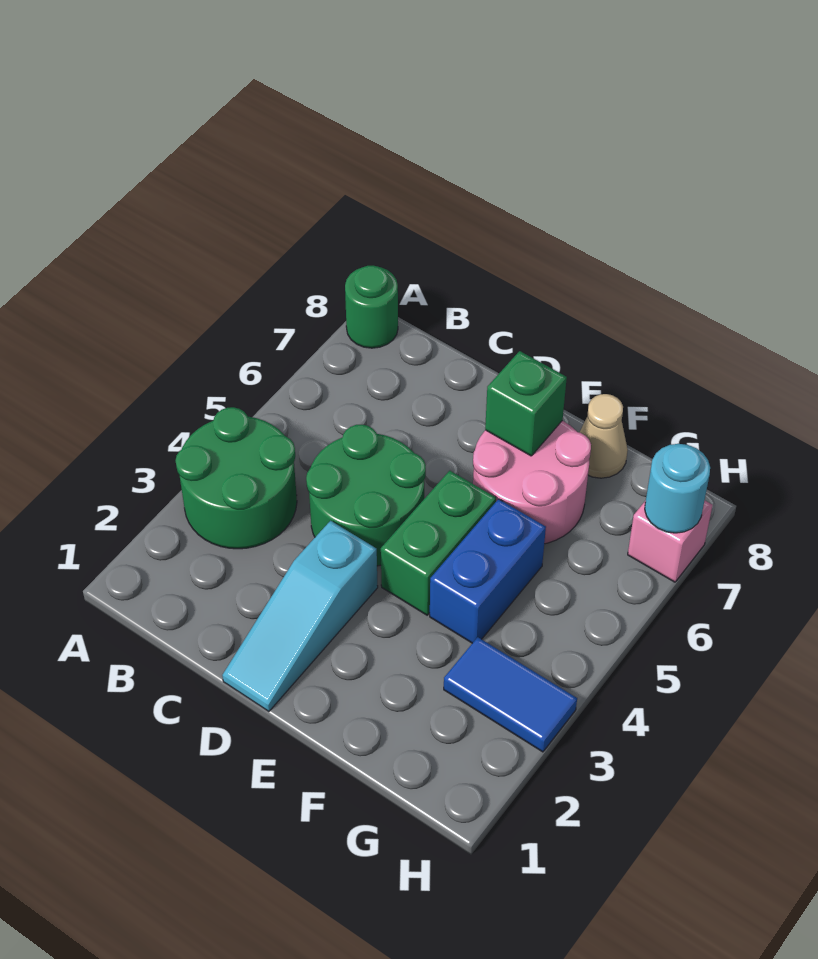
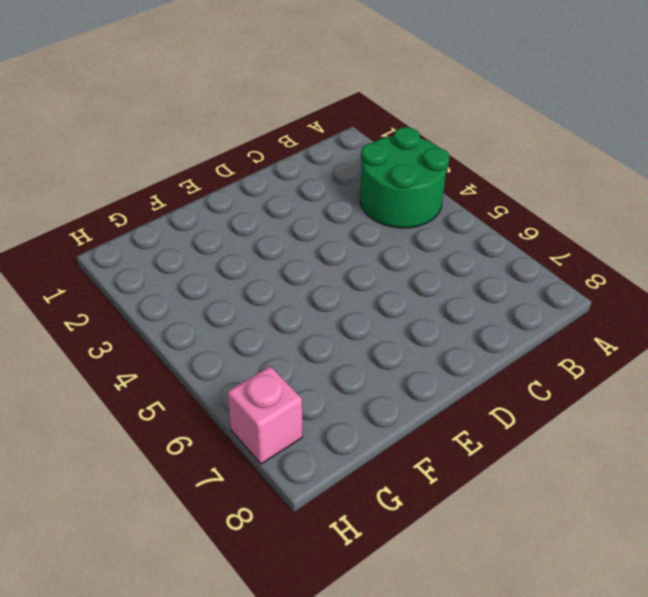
none -> green round brick A8 level 1
none -> green round brick C4:D5 level 1
none -> cyan slope D1:D3 level 1 top 3

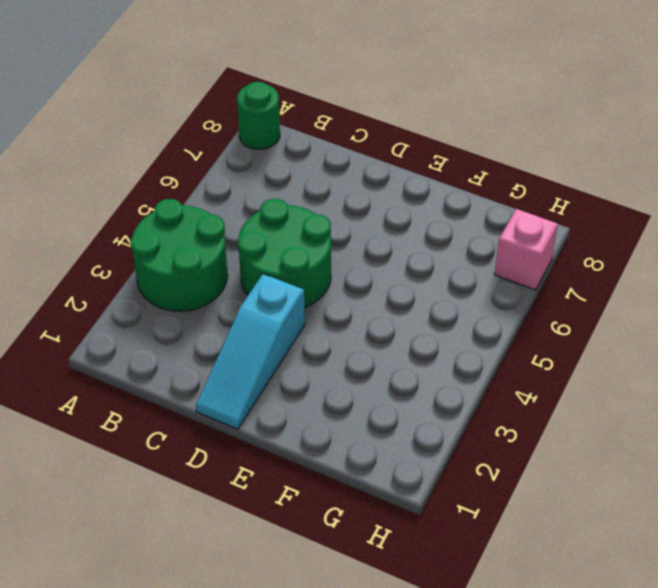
none -> green brick E4:E5 level 1
none -> pink round brick E6:F7 level 1
none -> blue brick F4:F5 level 1

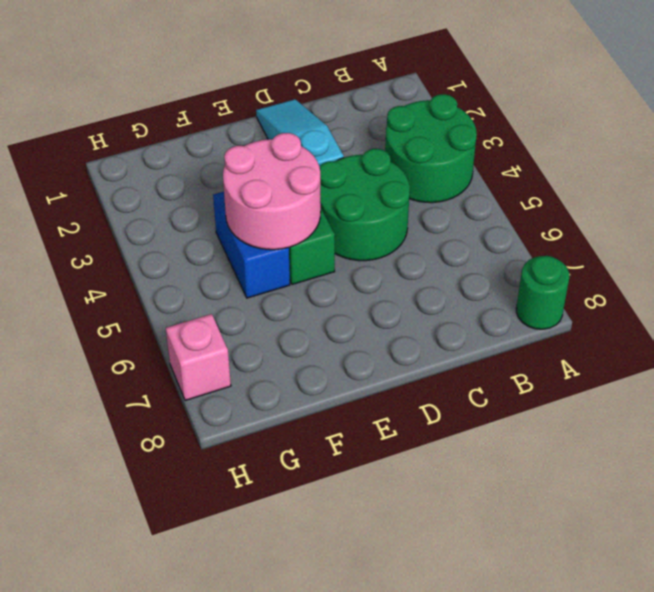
pink round brick E4:F5 level 2 -> pink round brick E6:F7 level 1
none -> tan cone F8 level 1
none -> blue tile G3:H3 level 1
none -> green brick E7 level 2

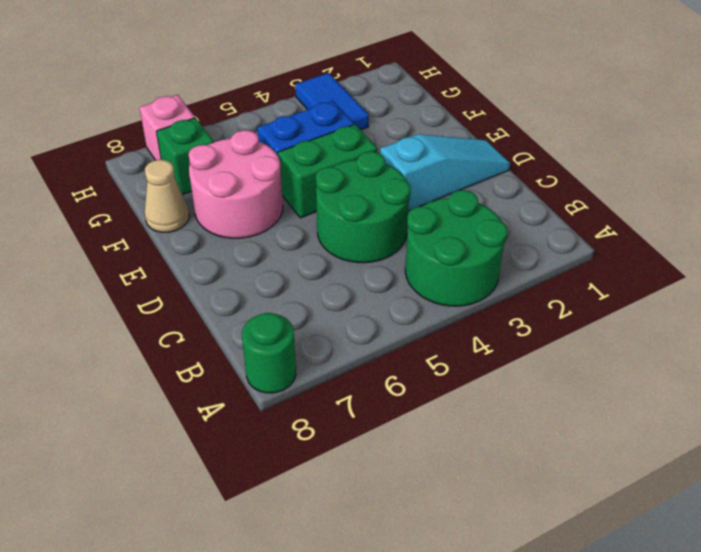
green brick G7 level 1 -> green brick E7 level 2
none -> cyan round brick H7 level 2

